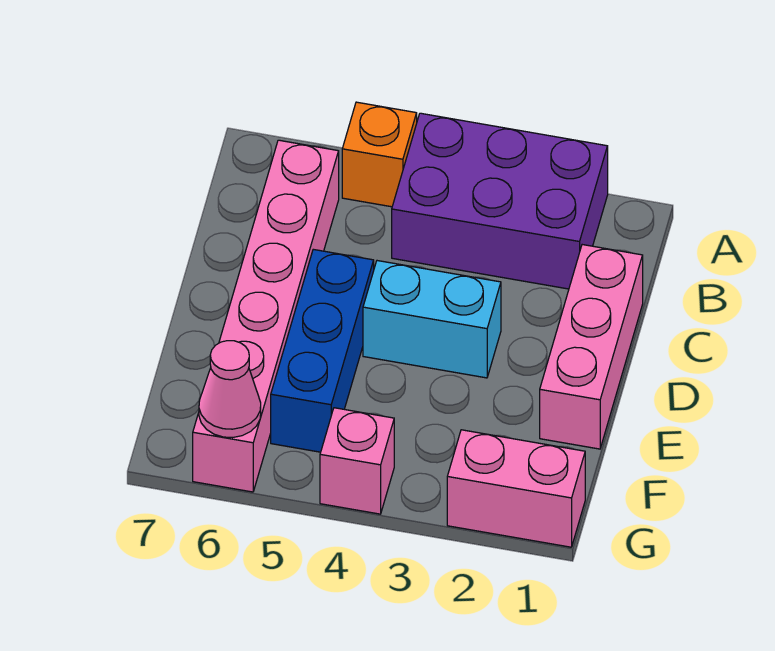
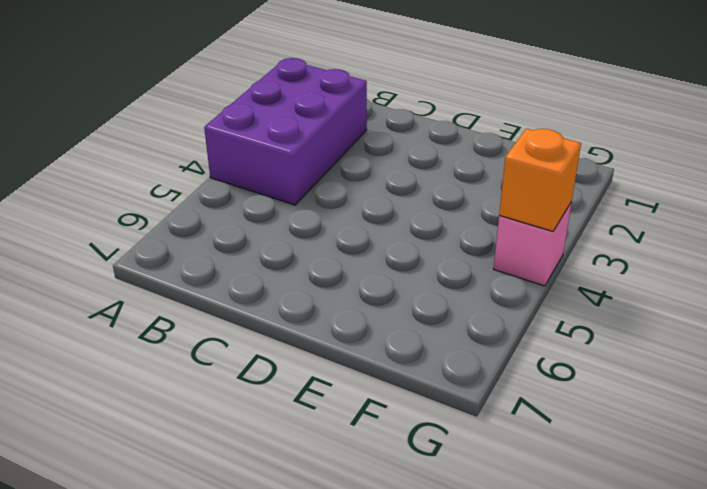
orange brick G4 level 2 -> orange brick A5 level 1
none -> pink brick B6:G6 level 1
none -> pink brick C1:E1 level 1

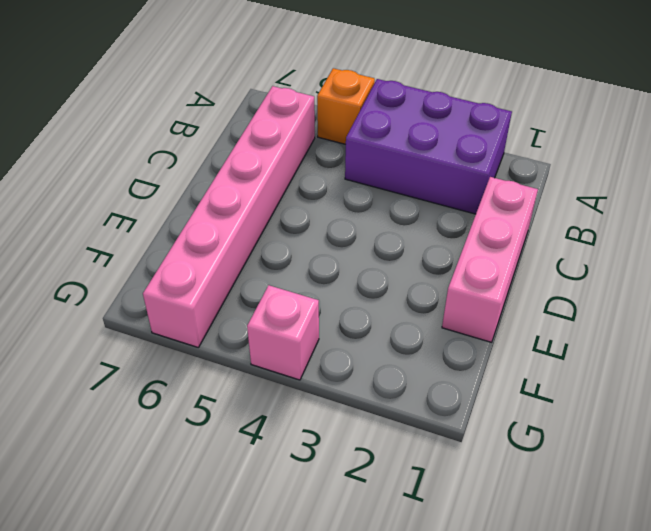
none -> cyan brick D3:D4 level 1
none -> blue brick D5:F5 level 1

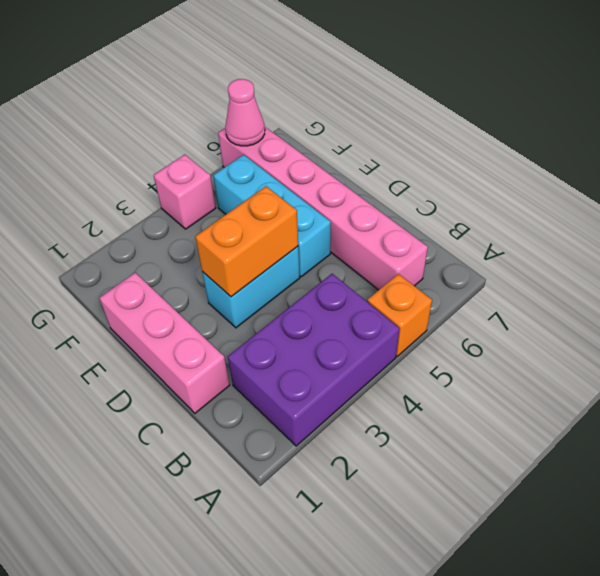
orange brick D3:D4 level 2 -> none
cyan brick D5:F5 level 1 -> blue brick D5:F5 level 1
none -> pink brick G1:G2 level 1

